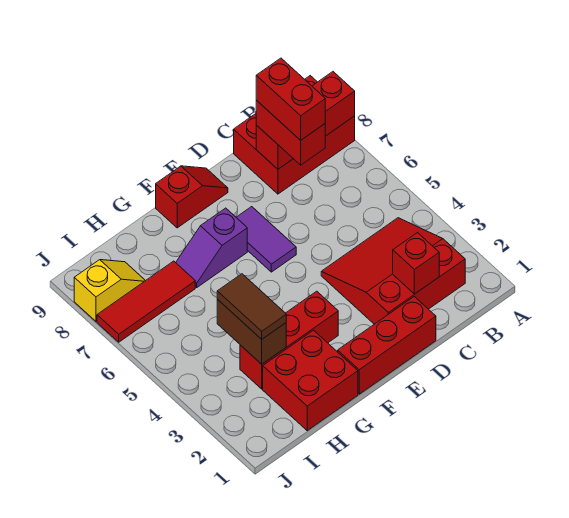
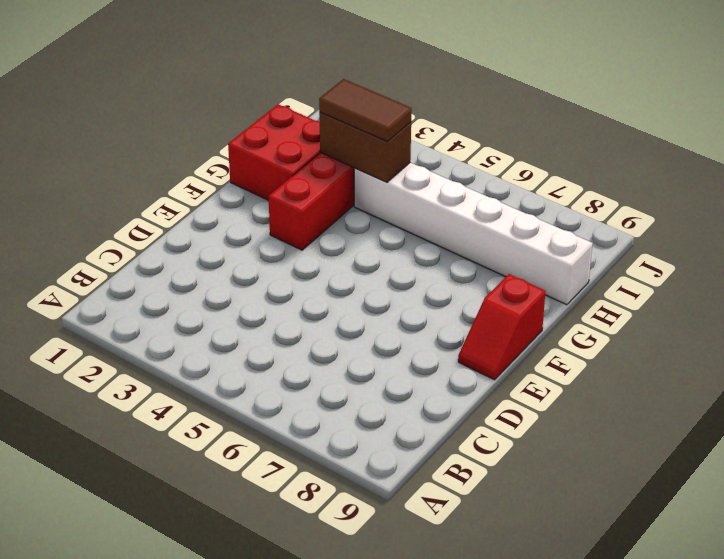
white brick H4:H9 level 1 -> red tile H7:J7 level 1
none -> red brick A8:C9 level 1
none -> red slope B2:D4 level 1 top 2
none -> red brick D1:F1 level 1

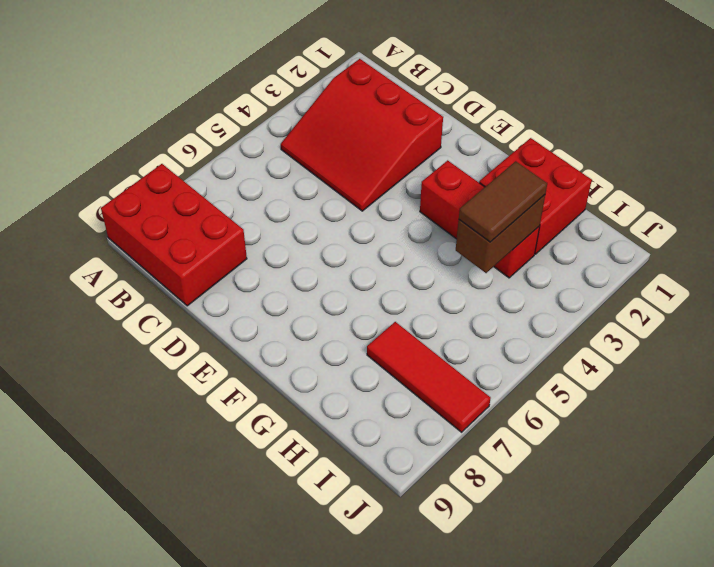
none -> red brick D1:F1 level 1
none -> purple tile E6:E7 level 1
none -> red slope E9:F9 level 1 top F

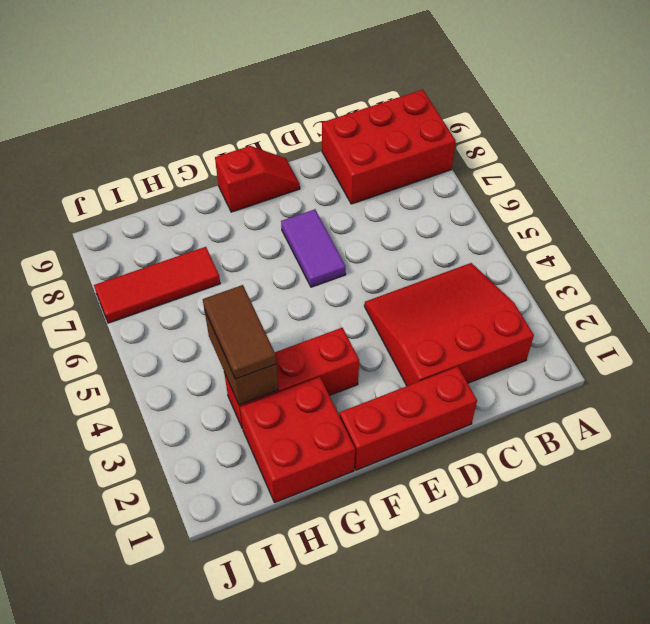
none -> purple slope F7:G7 level 1 top F
none -> yellow slope I8:J8 level 1 top J
none -> red brick A8:C8 level 2

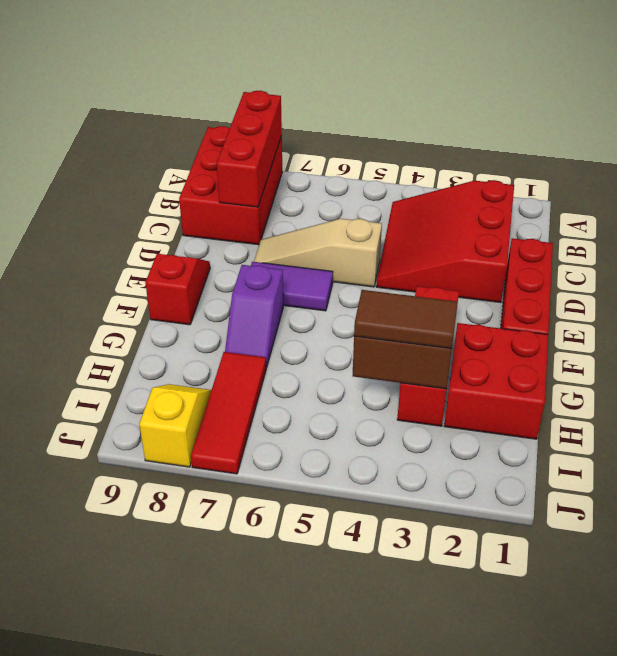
tan slope D5:D7 level 1 top 5 -> none
none -> red brick C2 level 2
none -> red brick C7:C8 level 3
none -> red brick C7:C8 level 4

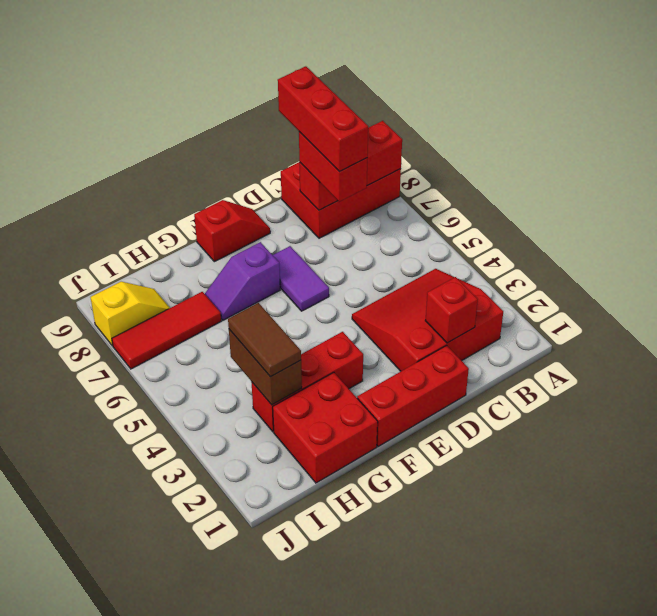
red brick C7:C9 level 4 -> red brick C7:C8 level 4

